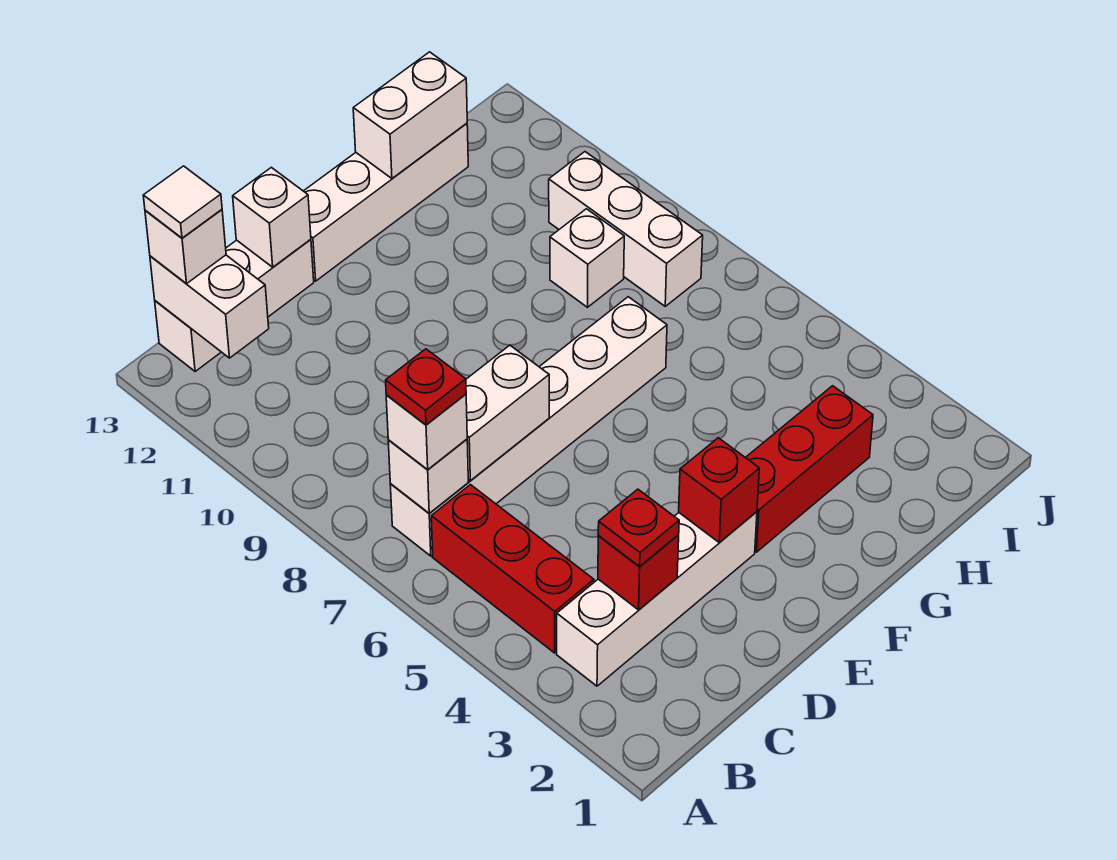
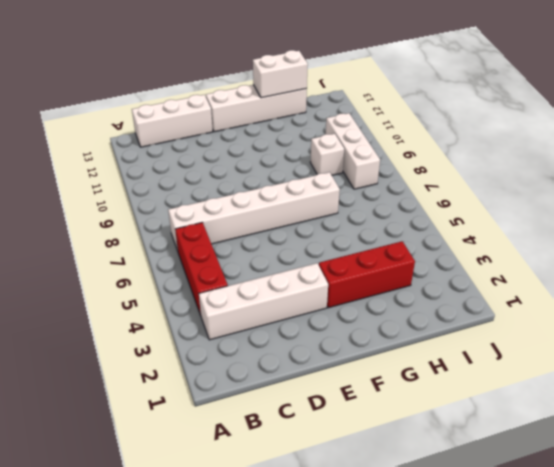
none -> white brick B7 level 2
none -> white brick B12:B13 level 2
none -> red brick C3 level 2

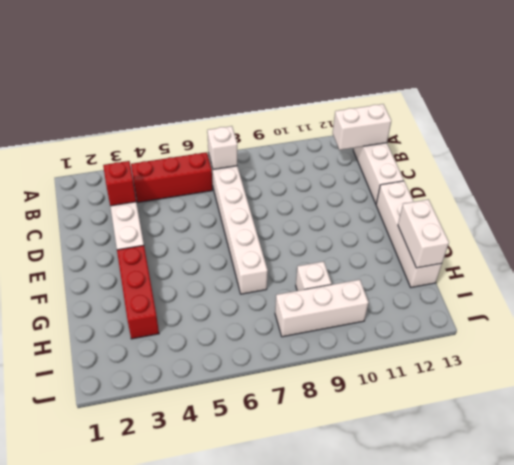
none -> white brick C7:D7 level 2
none -> white brick D13 level 2
none -> red brick E3 level 2

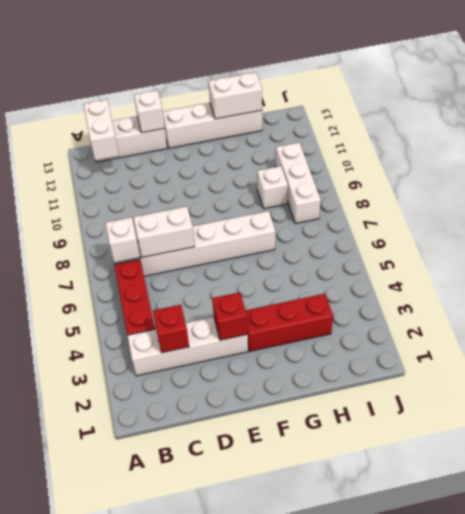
none -> white brick B7 level 3
none -> white brick B13 level 3
none -> red plate C3 level 3

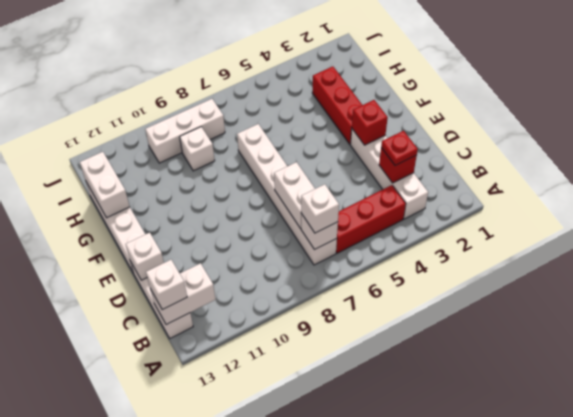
none -> red plate B7 level 4
none -> white tile B13 level 4

